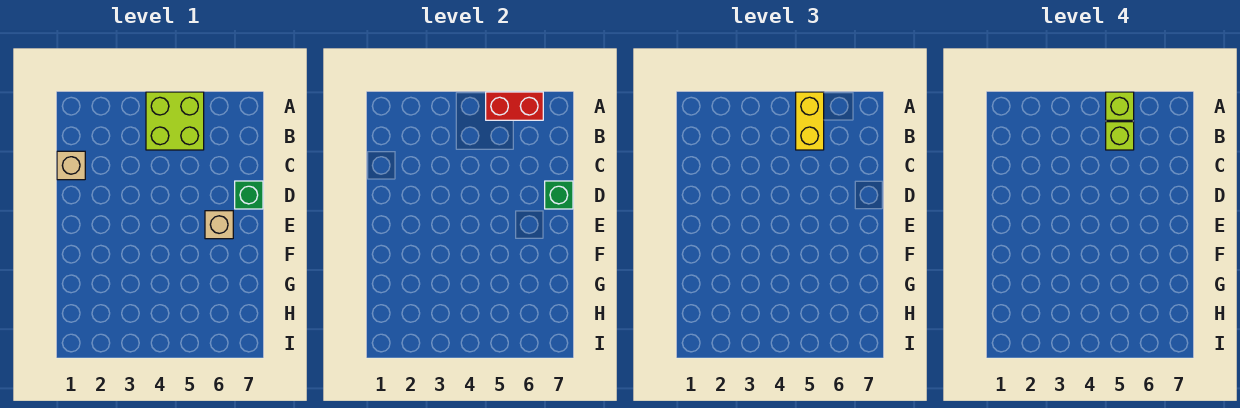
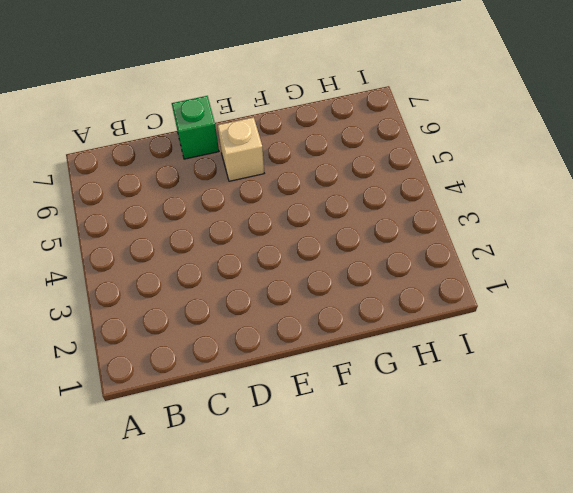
none -> lime brick A4:B5 level 1
none -> tan brick C1 level 1

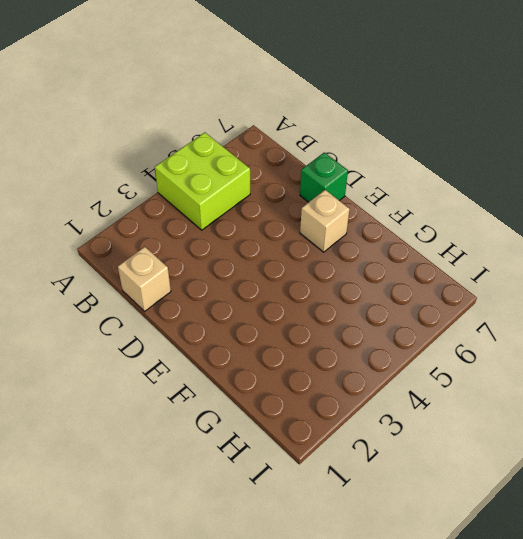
none -> red brick A5:A6 level 2
none -> green brick D7 level 2

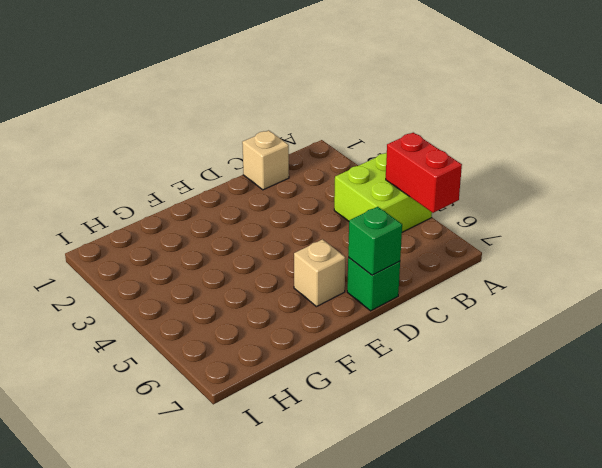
none -> yellow brick A5:B5 level 3
none -> lime brick A5 level 4

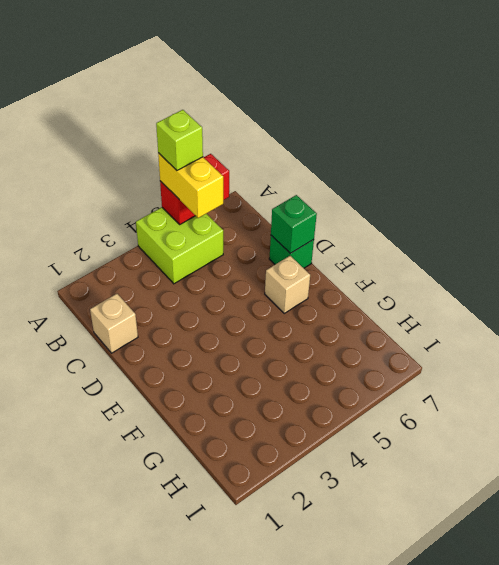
none -> lime brick B5 level 4

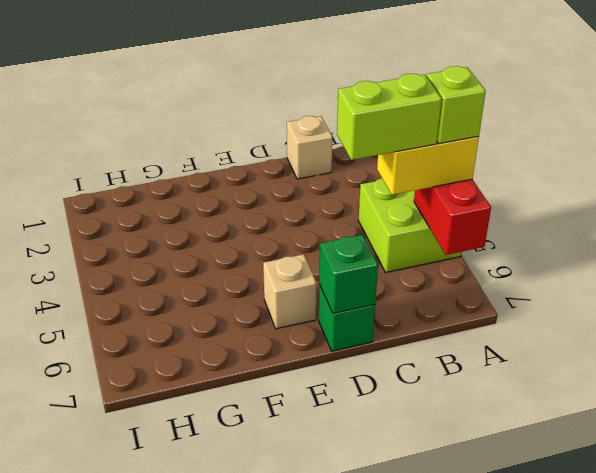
lime brick B5:C5 level 4 -> lime brick B5 level 4

